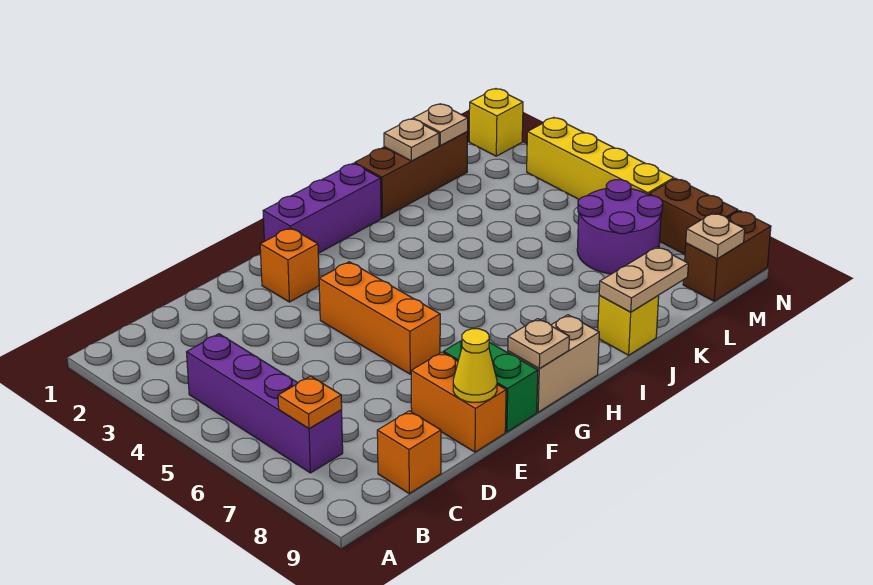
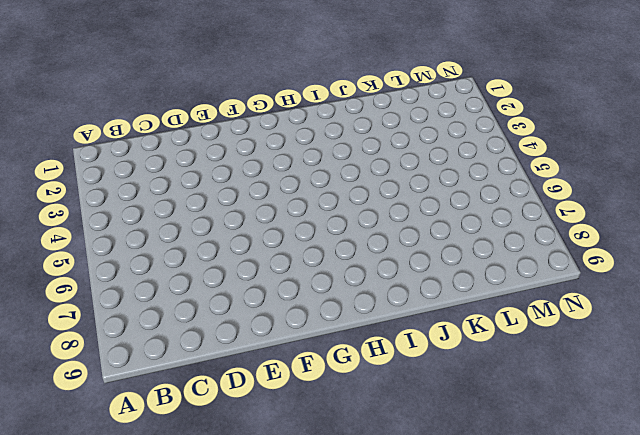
none -> purple brick B4:B7 level 1
none -> orange brick C9 level 1
none -> orange brick E8:E9 level 1

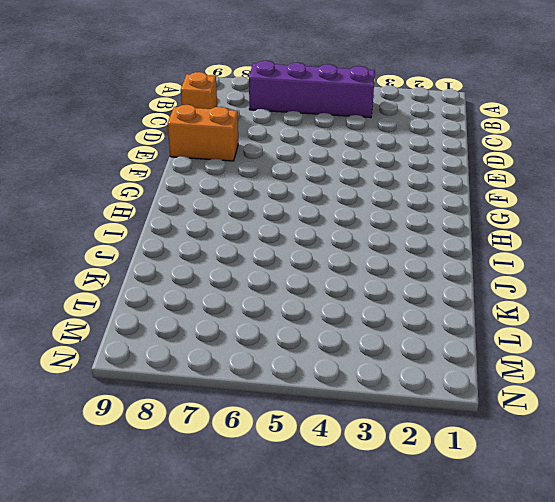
none -> orange brick F2 level 1
none -> orange brick F4:F6 level 1
none -> green brick F8:F9 level 1

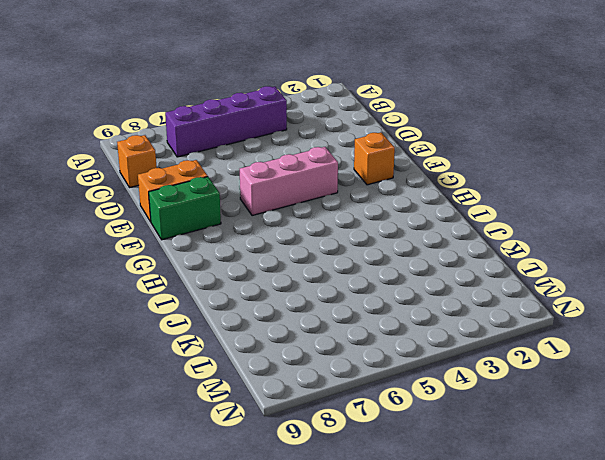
pink brick F4:F6 level 1 -> orange brick F4:F6 level 1
none -> purple brick G1:I1 level 1
none -> tan brick G9:H9 level 1
none -> brown brick J1:L1 level 1

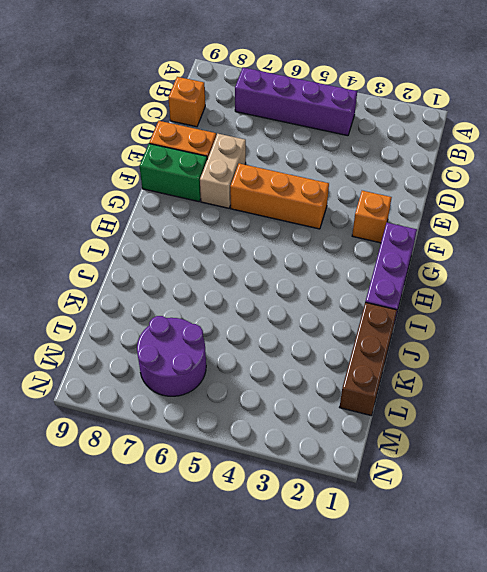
tan brick E7:F7 level 1 -> tan brick G9:H9 level 1
none -> yellow brick J9 level 1
none -> brown brick M9:N9 level 1
none -> yellow brick N1 level 1

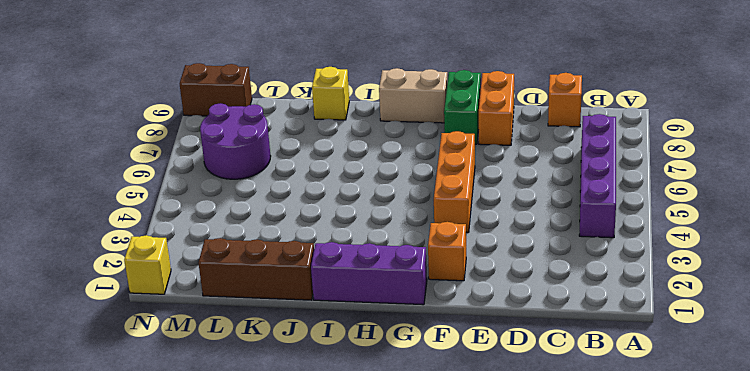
none -> yellow brick N3:N6 level 1
none -> brown brick N7:N8 level 1
none -> orange plate B7 level 2

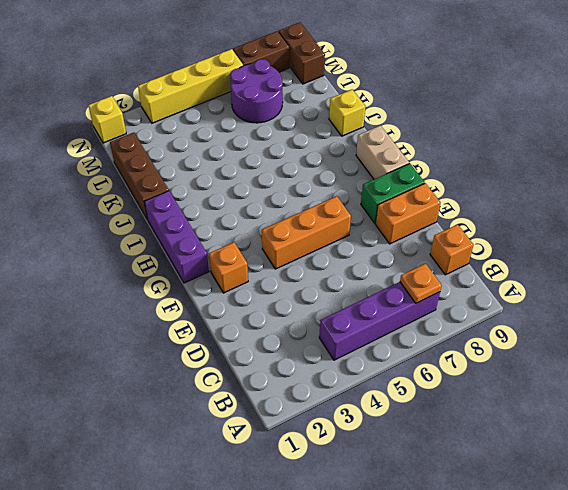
none -> yellow cone E9 level 2
none -> tan plate G9 level 2
none -> tan plate J9:K9 level 2

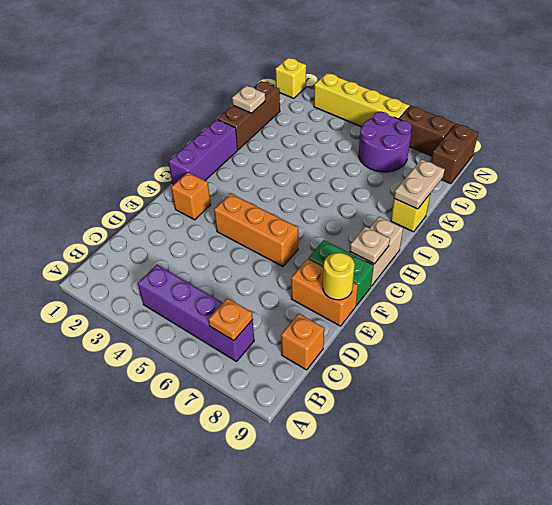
yellow round brick E9 level 2 -> yellow cone E9 level 2
none -> tan plate L1 level 2
none -> tan plate M9 level 2

